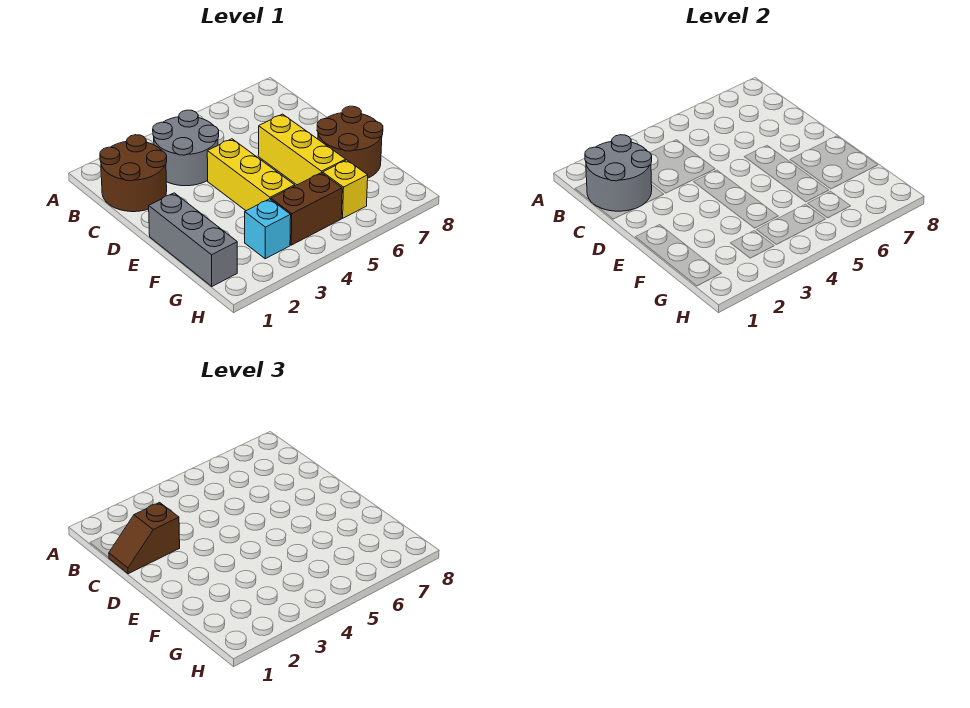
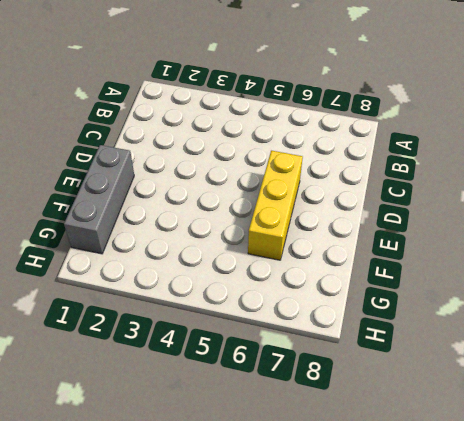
none -> brown round brick B1:C2 level 1
none -> grey round brick B3:C4 level 1

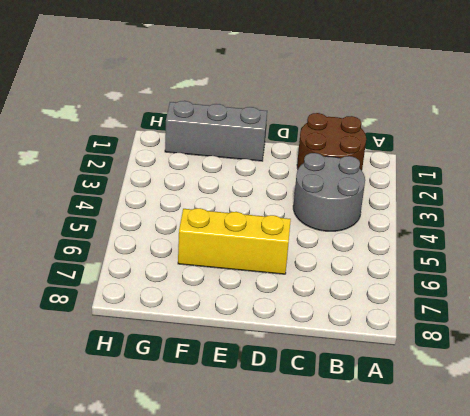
none -> yellow brick D4:F4 level 1
none -> brown round brick E7:F8 level 1

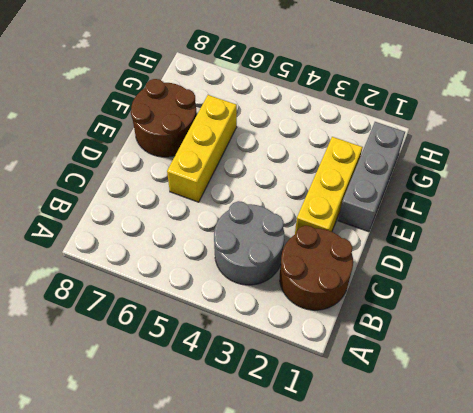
yellow brick D2:F2 level 1 -> yellow brick D4:F4 level 1
none -> cyan brick G3 level 1
none -> brown brick G4:G5 level 1

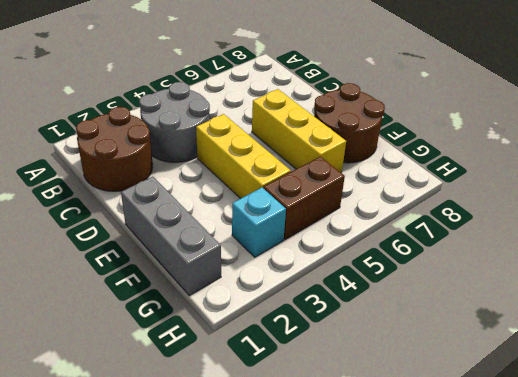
none -> yellow brick G6 level 1
none -> grey round brick B1:C2 level 2

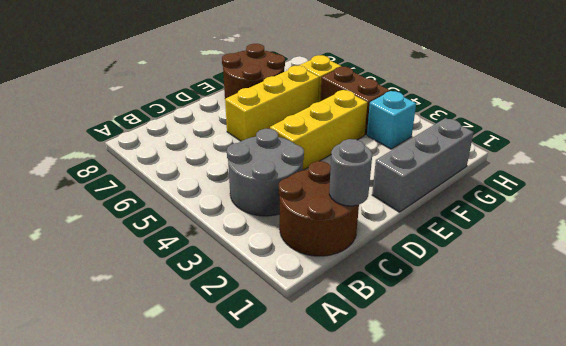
grey round brick C1 level 2 -> grey round brick B1:C2 level 2
none -> brown slope C1:C2 level 3 top 2

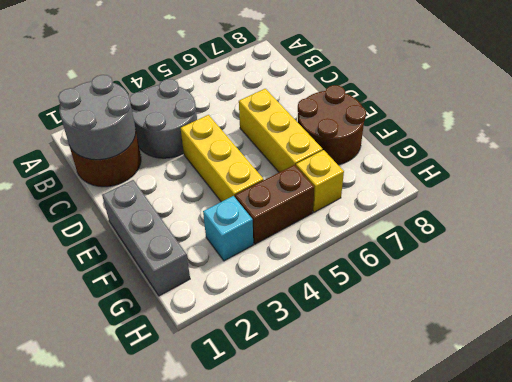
none -> brown slope C1:C2 level 3 top 2

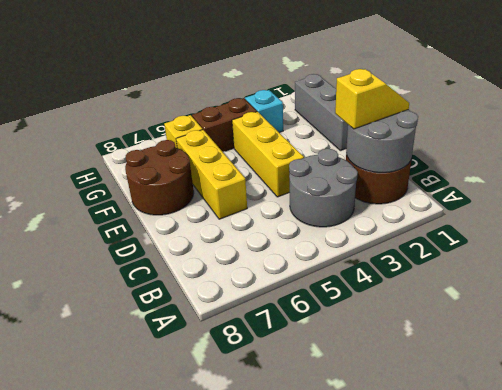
yellow slope C1:C2 level 3 top 2 -> brown slope C1:C2 level 3 top 2

